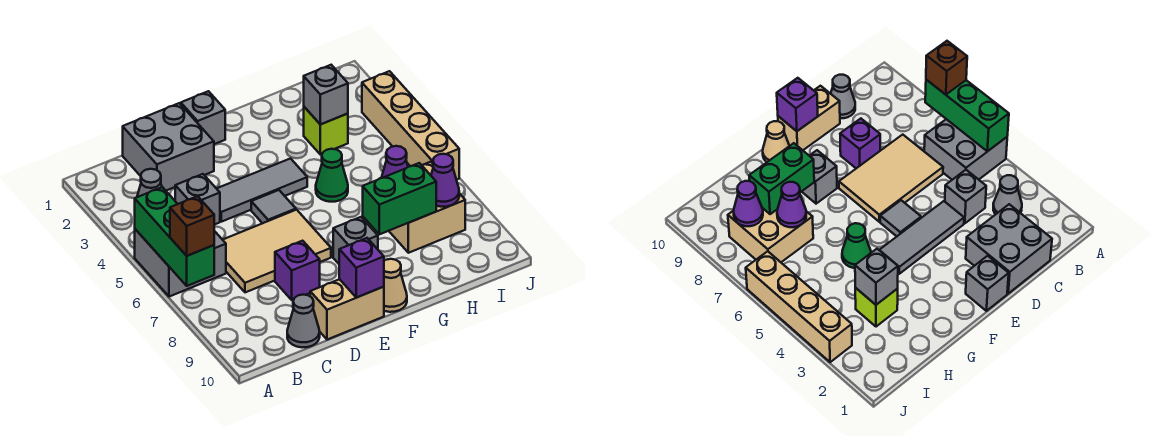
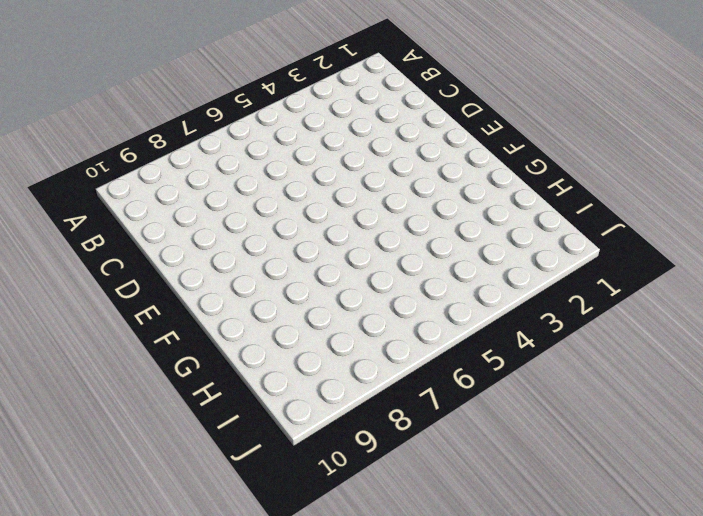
none -> grey brick A5:B6 level 1
none -> grey cone B3 level 1
none -> grey brick C1:D2 level 1

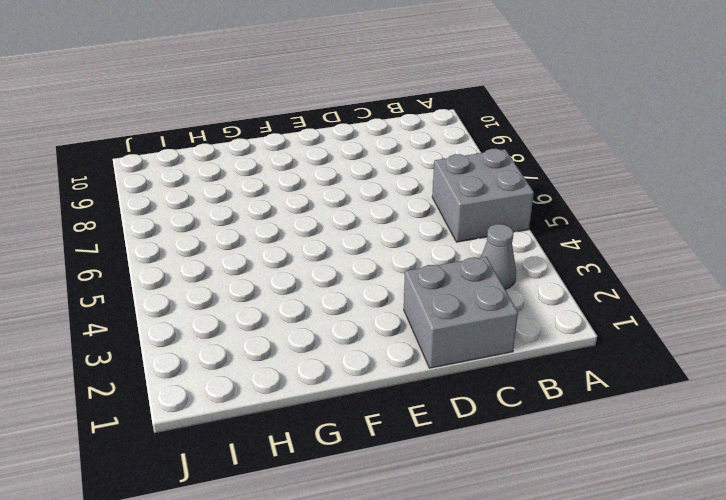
none -> grey brick C4 level 1
none -> tan tile C6:E7 level 1
none -> grey cone C10 level 1

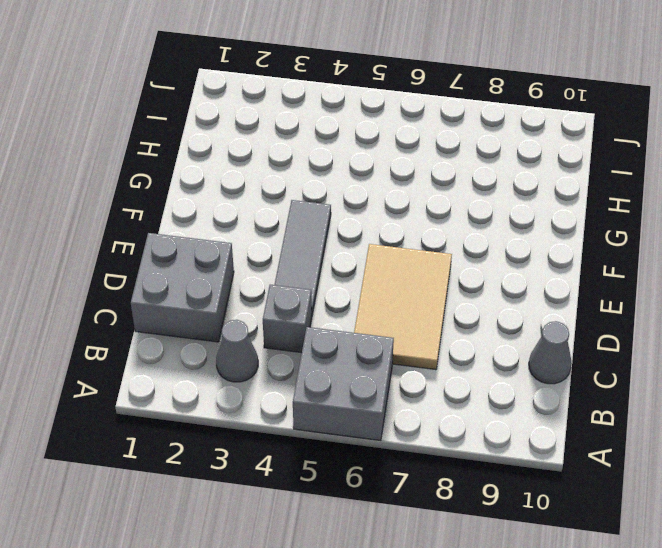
none -> purple brick D8 level 1
none -> tan brick D10:E10 level 1
none -> grey brick E1 level 1

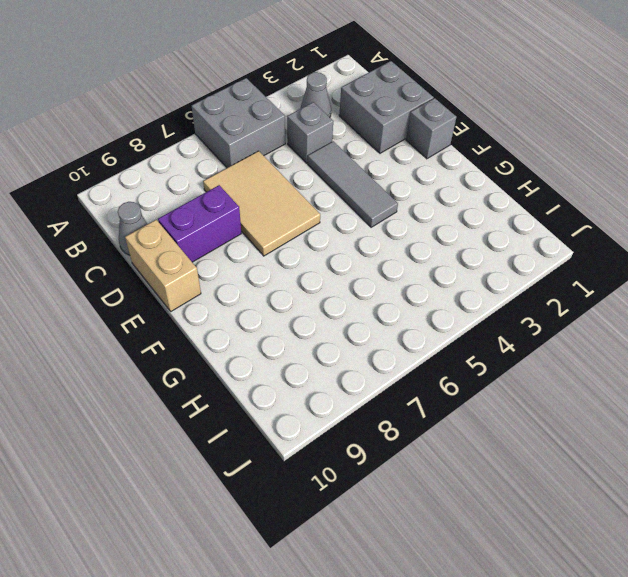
purple brick D8:D9 level 1 -> purple brick D8 level 1
none -> grey tile E5 level 1
none -> grey brick F8 level 1
none -> tan cone F10 level 1

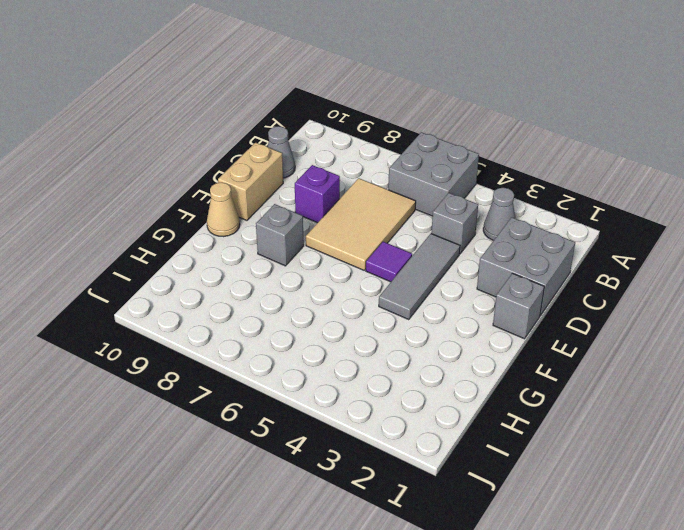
purple tile E5 level 1 -> grey tile E5 level 1
none -> green cone G5 level 1
none -> lime brick H3 level 1
none -> tan brick H7:I8 level 1

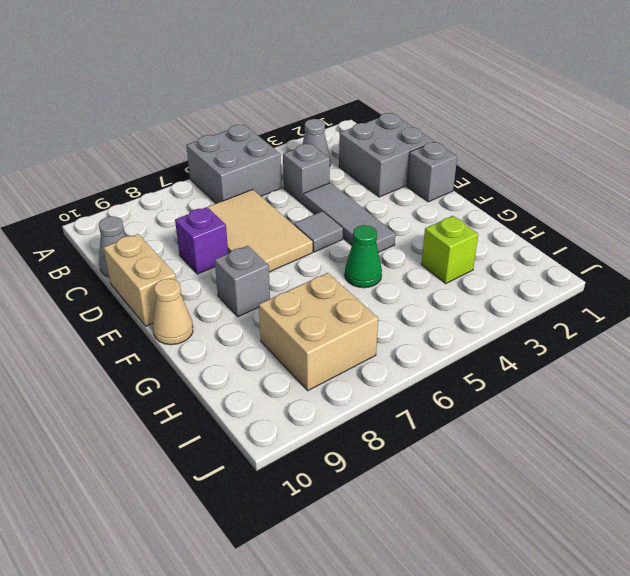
none -> tan brick J3:J6 level 1
none -> green brick A5:A7 level 2
none -> purple brick E10 level 2

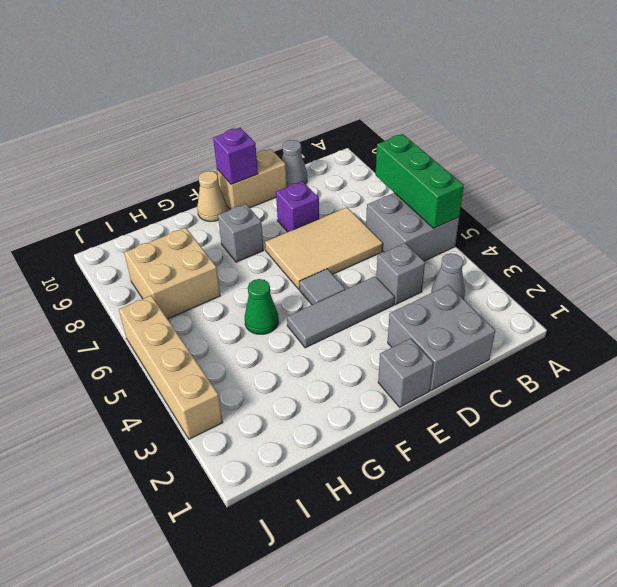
none -> lime brick H3 level 1
none -> green brick G8:H8 level 2
none -> grey brick H3 level 2

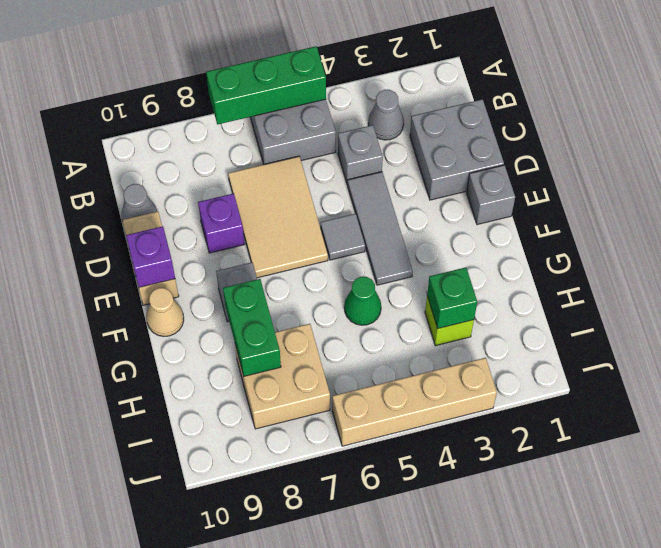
green brick H3 level 2 -> grey brick H3 level 2
none -> purple cone H7 level 2
none -> purple cone I8 level 2
none -> brown brick A7 level 3

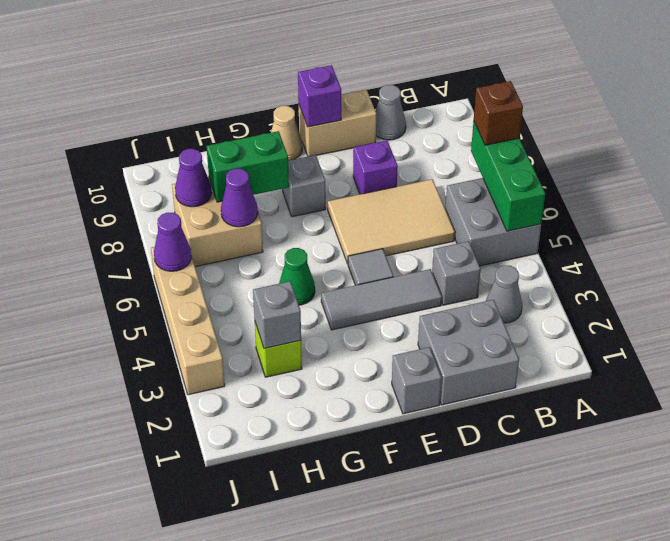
purple cone J6 level 2 -> none

